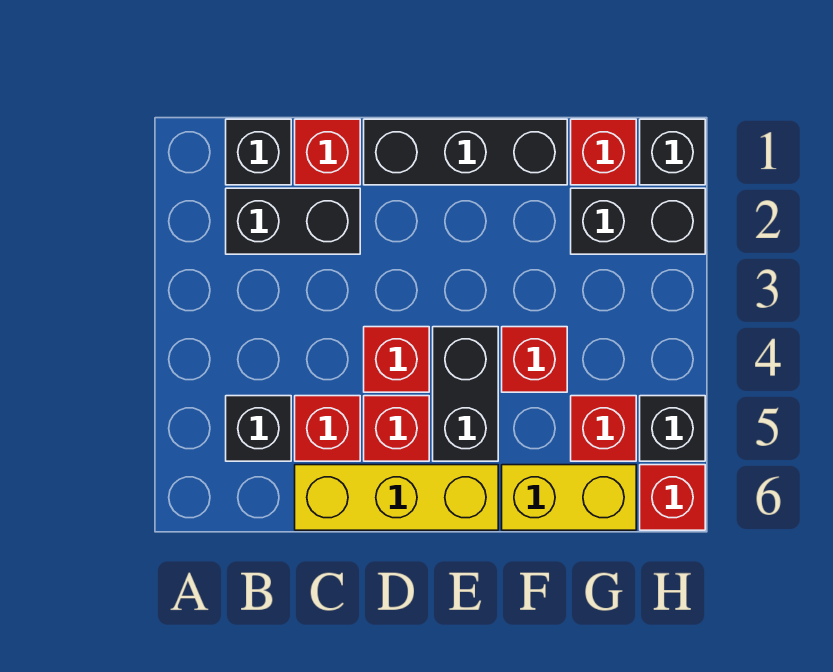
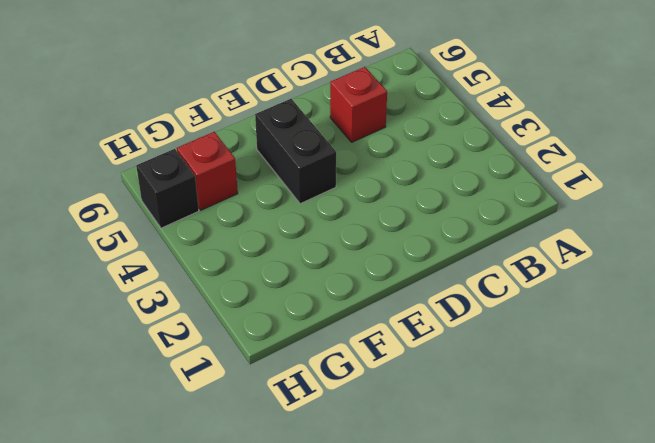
none -> black brick B1 level 1
none -> black brick B2:C2 level 1
none -> black brick B5 level 1

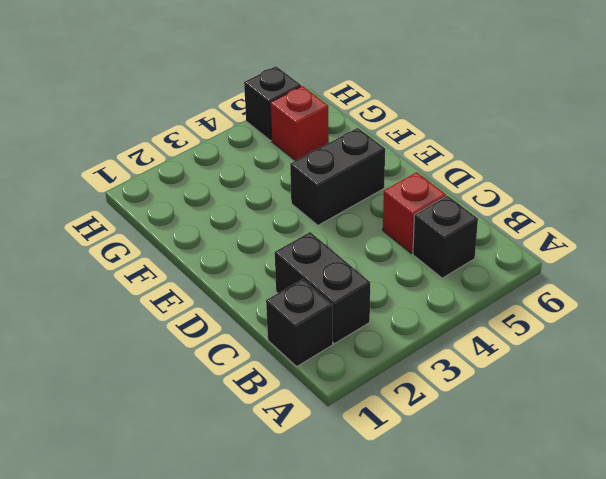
none -> red brick C1 level 1
none -> yellow brick C6:E6 level 1
none -> black brick D1:F1 level 1

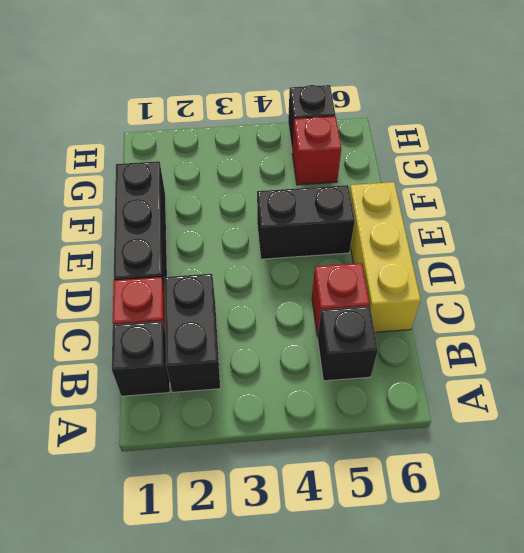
none -> red brick D4 level 1
none -> red brick D5 level 1
none -> red brick F4 level 1

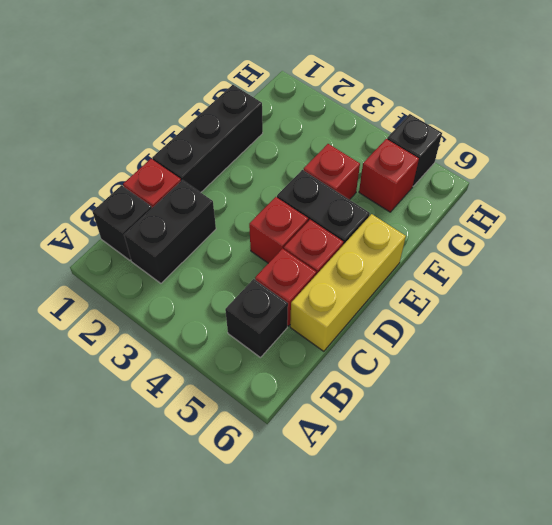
none -> yellow brick F6:G6 level 1
none -> red brick G1 level 1
none -> black brick G2:H2 level 1

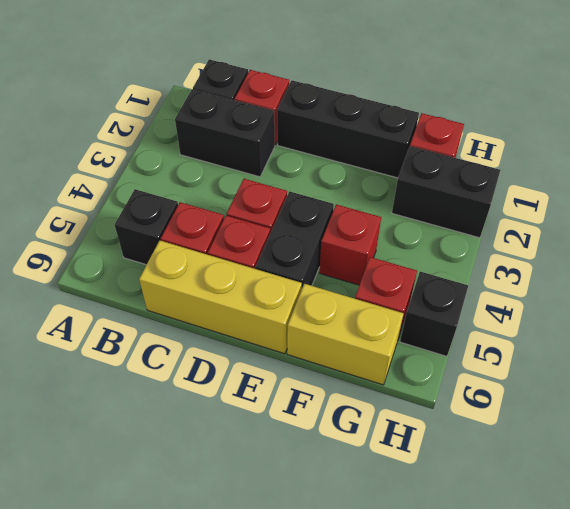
none -> black brick H1 level 1
none -> red brick H6 level 1

